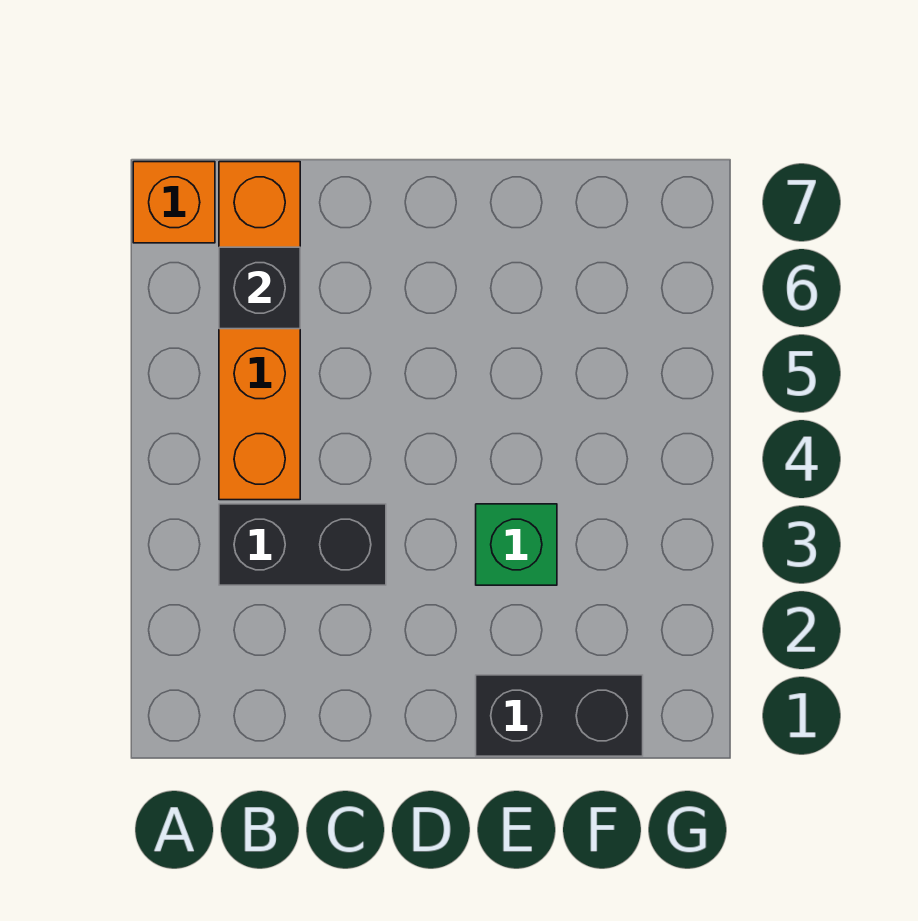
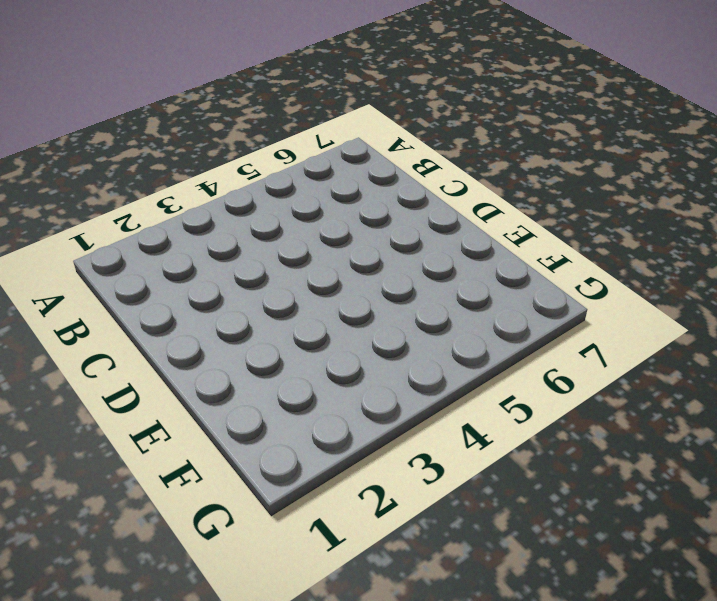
none -> orange brick A7 level 1
none -> black brick B3:C3 level 1

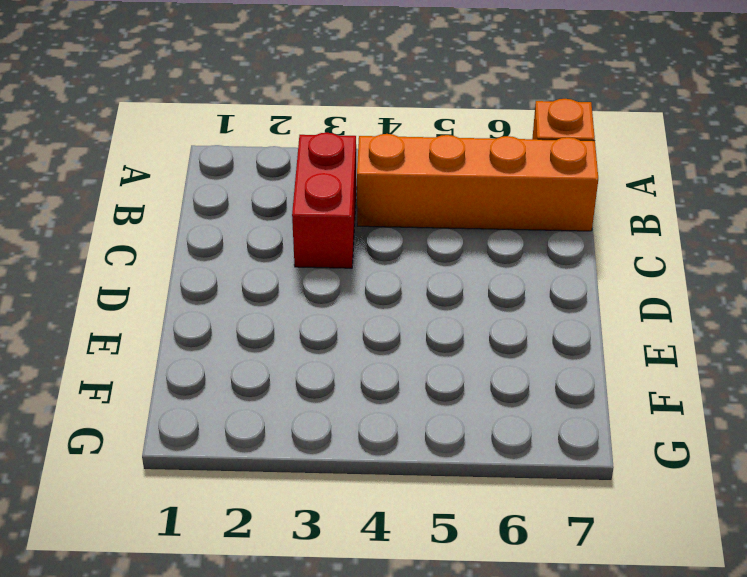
red brick B3:C3 level 1 -> black brick B3:C3 level 1
none -> black brick E1:F1 level 1
none -> green brick E3 level 1

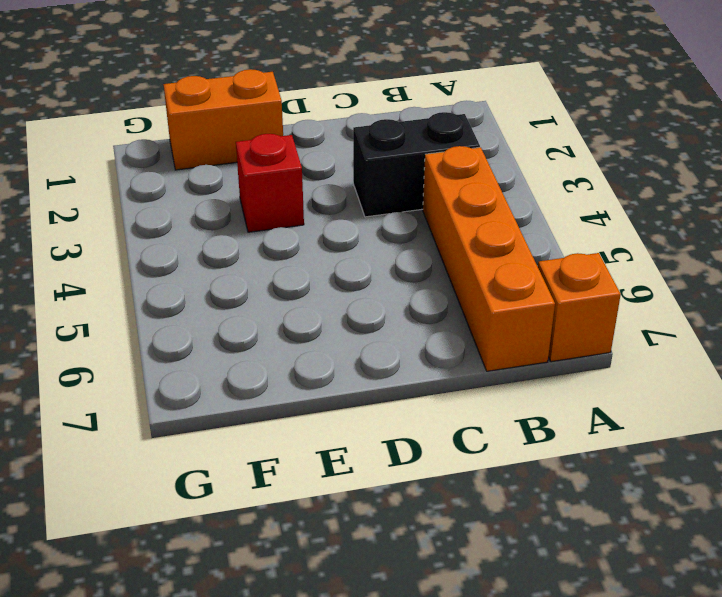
orange brick E1:F1 level 1 -> black brick E1:F1 level 1
red brick E3 level 1 -> green brick E3 level 1
none -> black brick B6 level 2

